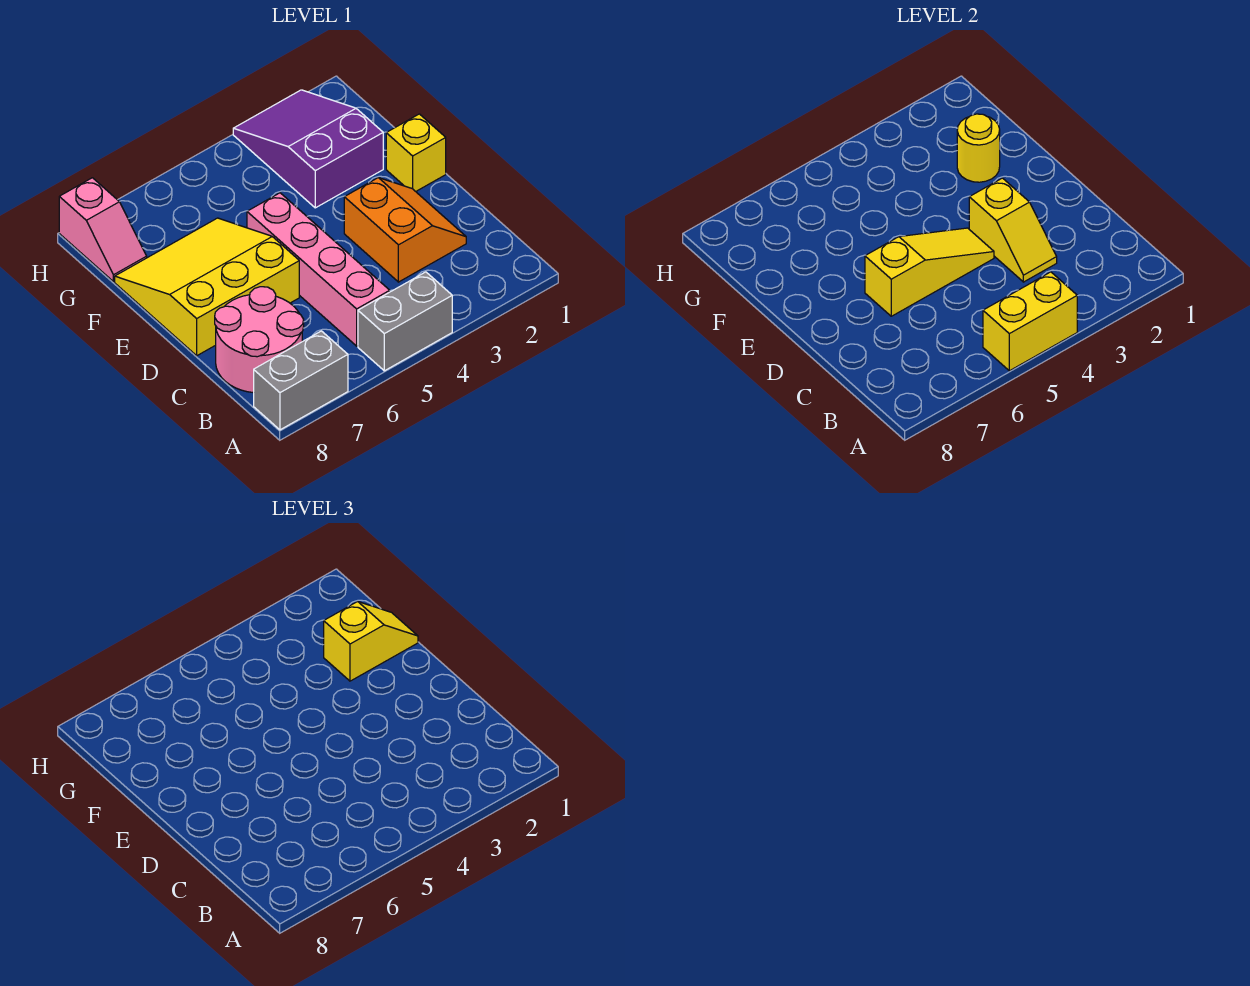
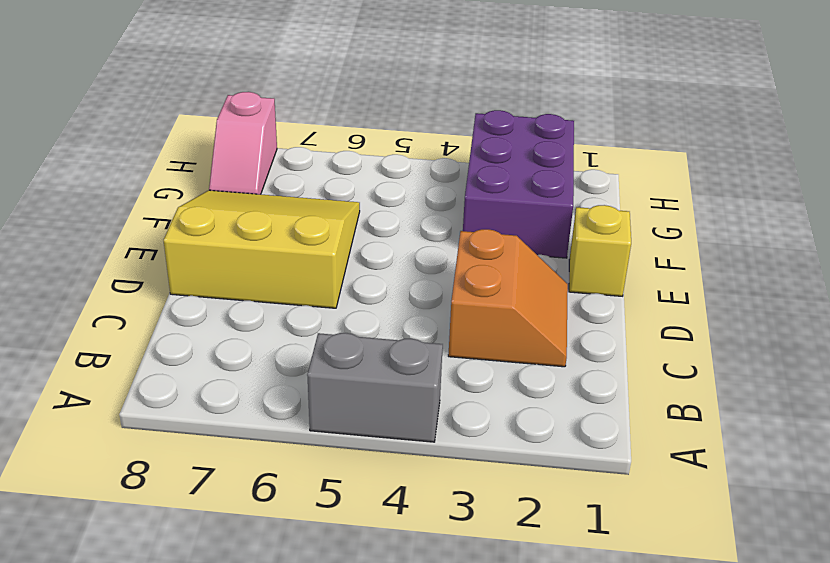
purple brick F2:H3 level 1 -> purple slope F2:H3 level 1 top F
none -> grey brick A7:A8 level 1
none -> pink brick B5:E5 level 1
none -> pink round brick B7:C8 level 1

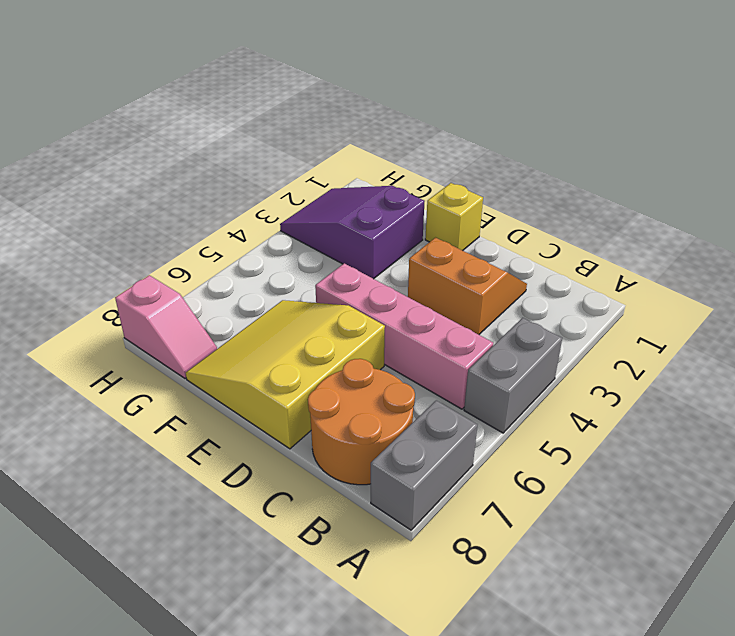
orange round brick B7:C8 level 1 -> pink round brick B7:C8 level 1
none -> yellow brick A4:A5 level 2
none -> yellow slope C3:D3 level 2 top D
none -> yellow slope D4:D6 level 2 top 6

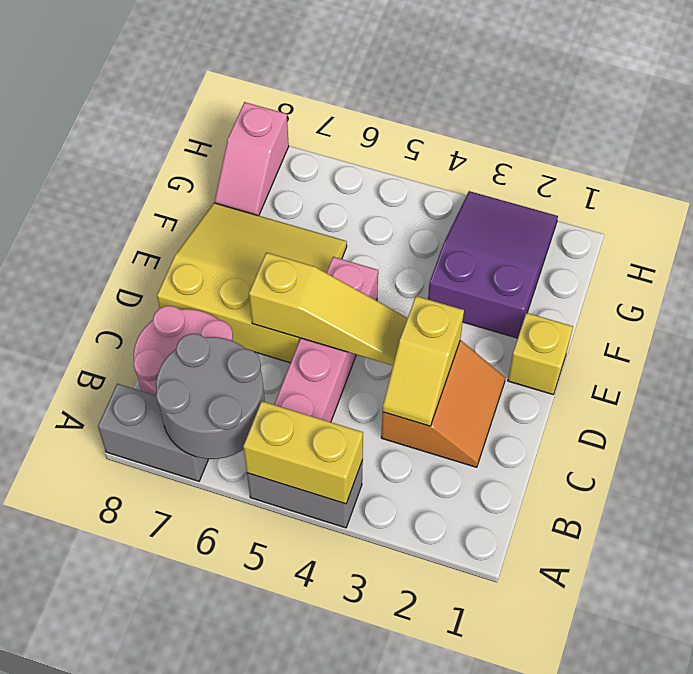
grey round brick A6:B7 level 2 -> none
none -> yellow round brick F2 level 2
none -> yellow slope F1:F2 level 3 top 2

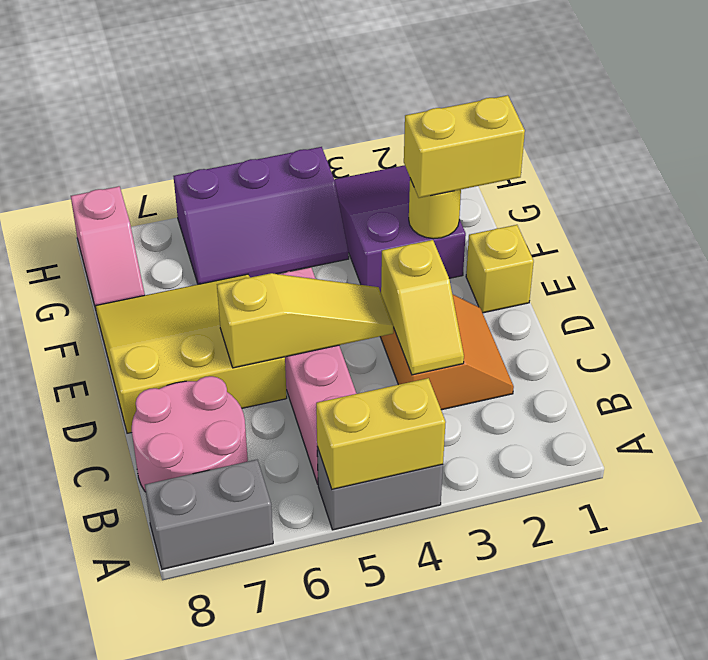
yellow brick F1:F2 level 3 -> yellow slope F1:F2 level 3 top 2
purple slope G4:H6 level 1 top H -> none

